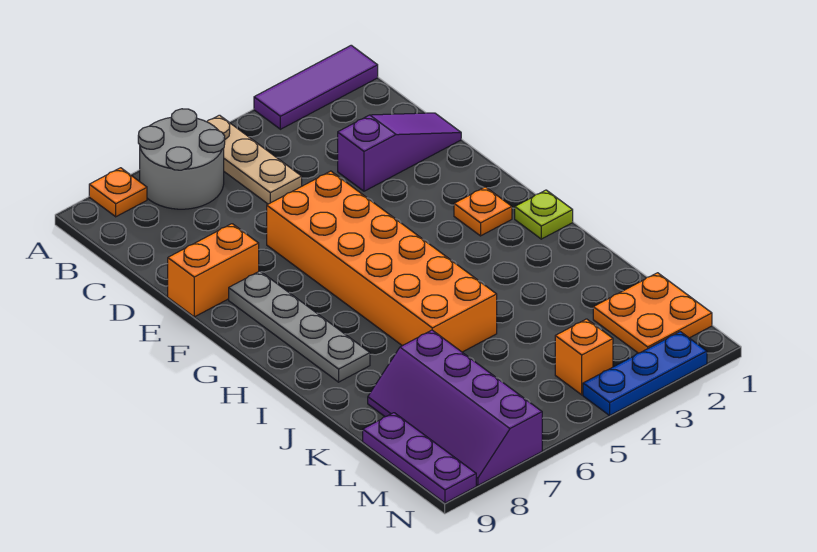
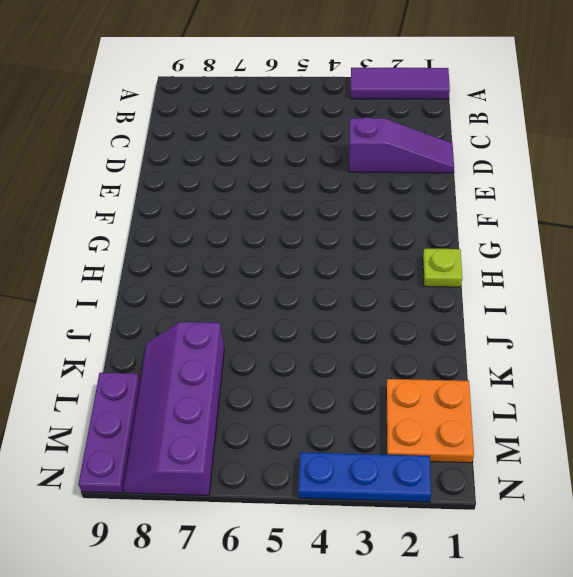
none -> tan plate A5:C5 level 1
none -> grey round brick A6:B7 level 1
none -> orange plate A8 level 1

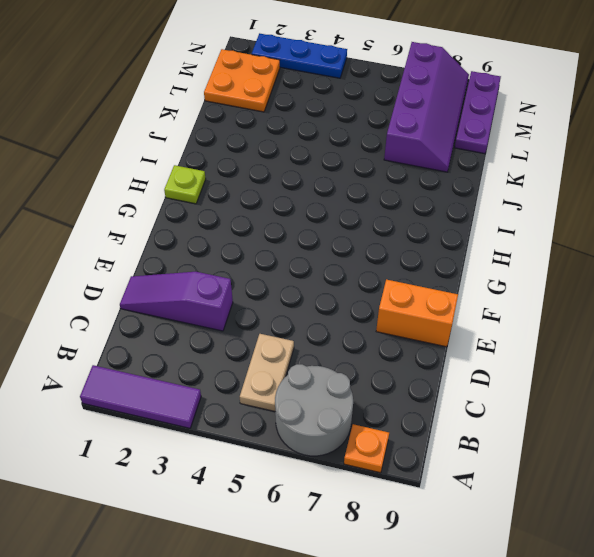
tan plate B5:C5 level 1 -> tan plate A5:C5 level 1
none -> orange brick E5:J6 level 1
none -> grey plate F8:I8 level 1
none -> orange plate G2 level 1

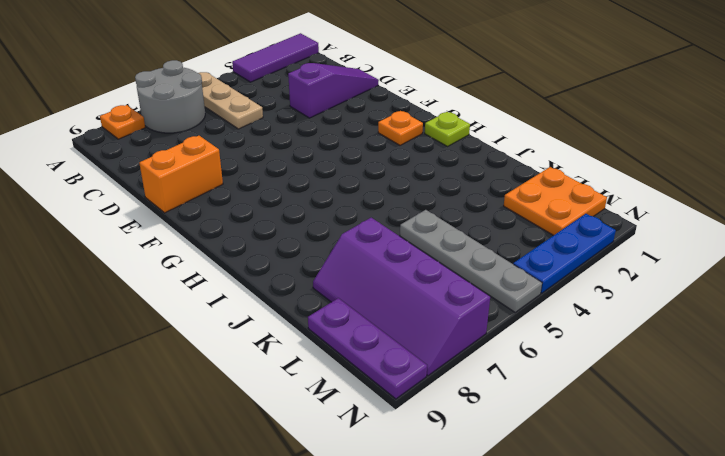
grey plate K5:N5 level 1 -> grey plate F8:I8 level 1
none -> orange brick E5:J6 level 1
none -> orange brick M4 level 1

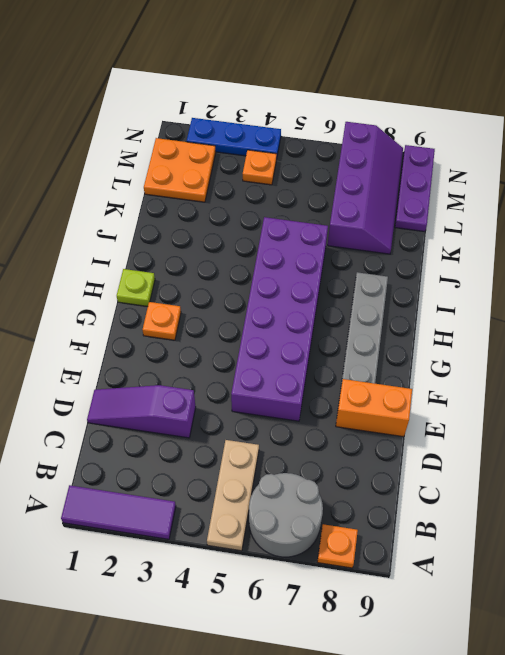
purple brick E5:J6 level 1 -> orange brick E5:J6 level 1
orange plate M4 level 1 -> orange brick M4 level 1

